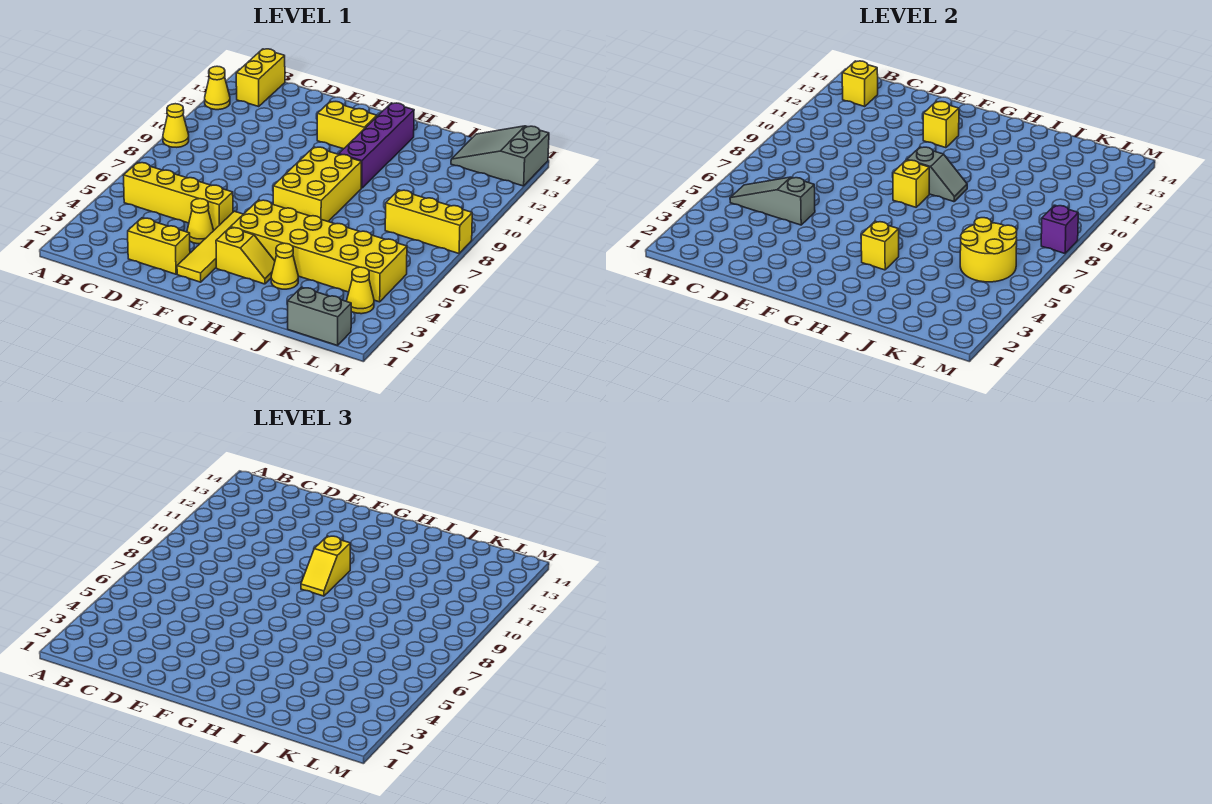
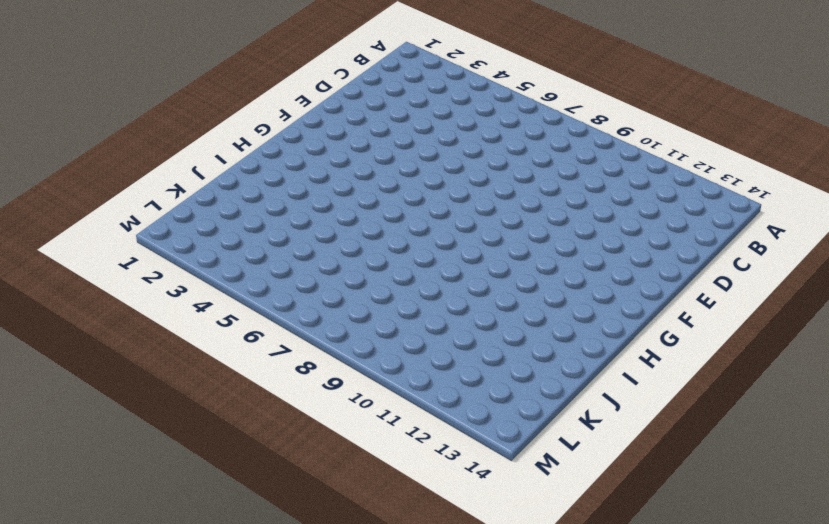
none -> yellow cone A9 level 1
none -> yellow cone A12 level 1
none -> yellow brick B5:E5 level 1

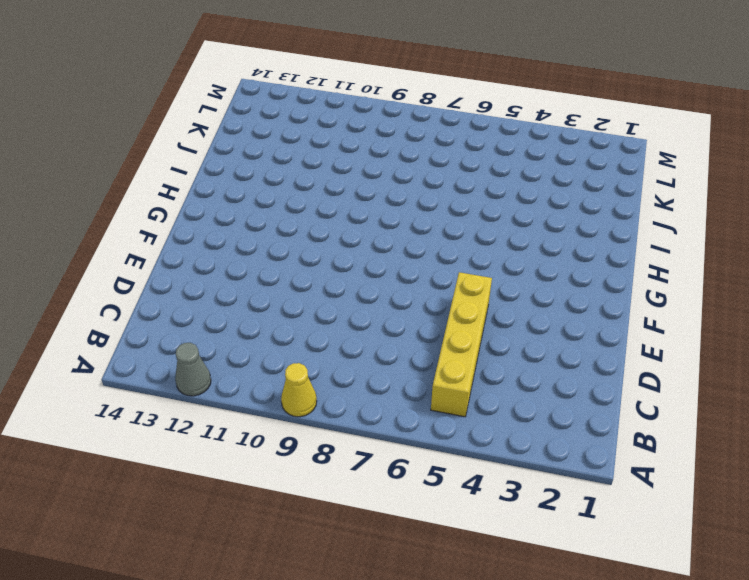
grey cone A12 level 1 -> yellow cone A12 level 1
none -> yellow brick B13:B14 level 1
none -> yellow brick D2:E2 level 1
none -> yellow cone E4 level 1

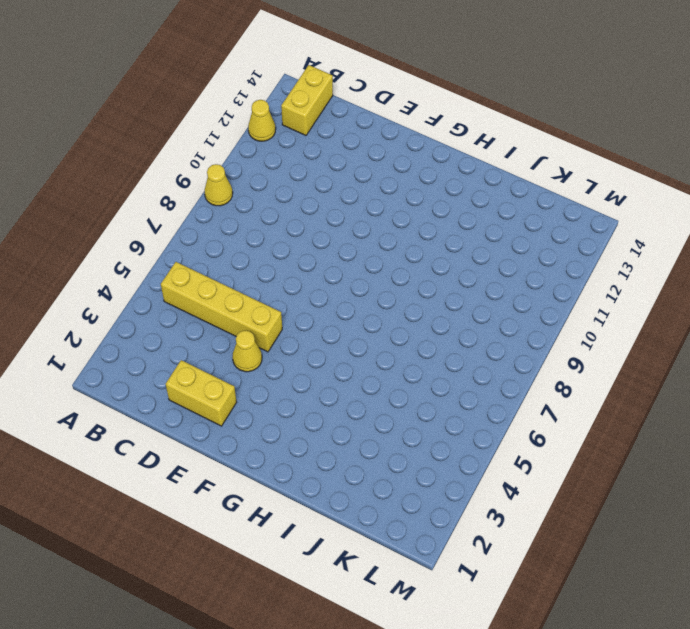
none -> yellow tile F2:F5 level 1
none -> yellow brick F12:G12 level 1
none -> yellow slope G3:H3 level 1 top G

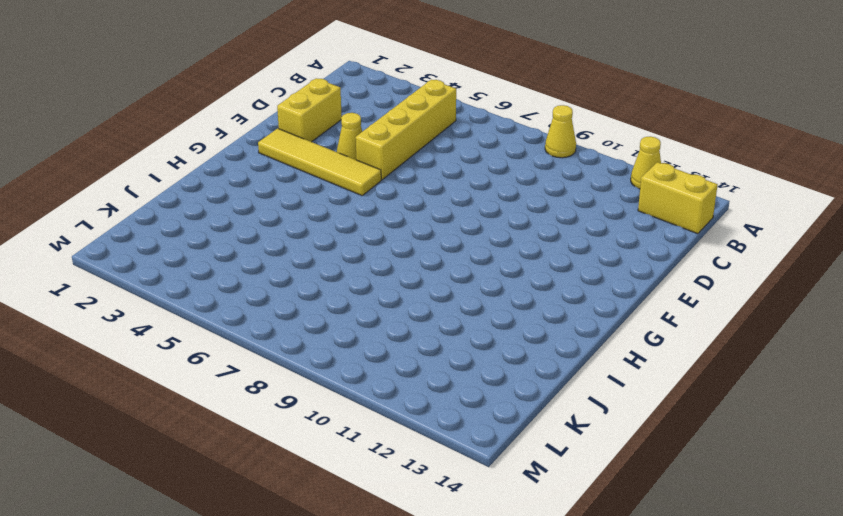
none -> yellow brick F12:G12 level 1
none -> yellow slope G3:H3 level 1 top G
none -> yellow brick G4:L5 level 1

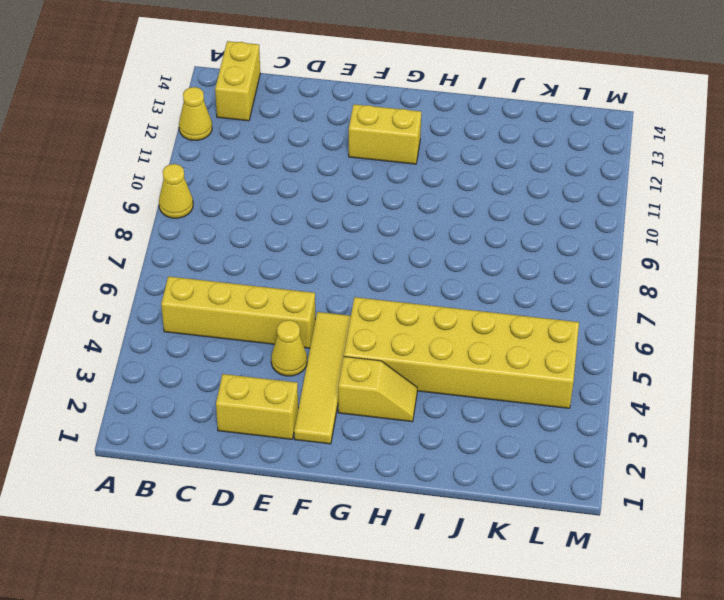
none -> yellow brick G7:H9 level 1
none -> purple brick H10:H13 level 1
none -> yellow cone I3 level 1

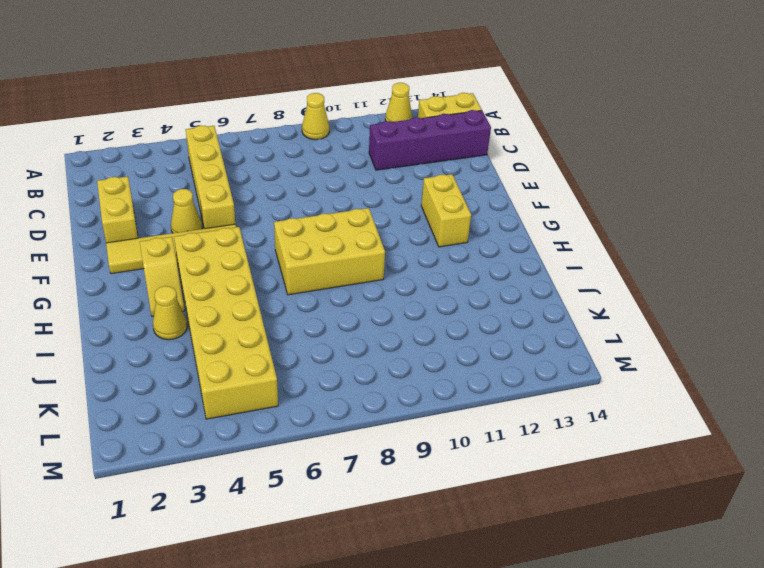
purple brick C11:C14 level 1 -> purple brick H10:H13 level 1
none -> grey brick K1:L1 level 1
none -> yellow brick K8:M8 level 1
none -> grey slope K13:M14 level 1 top M

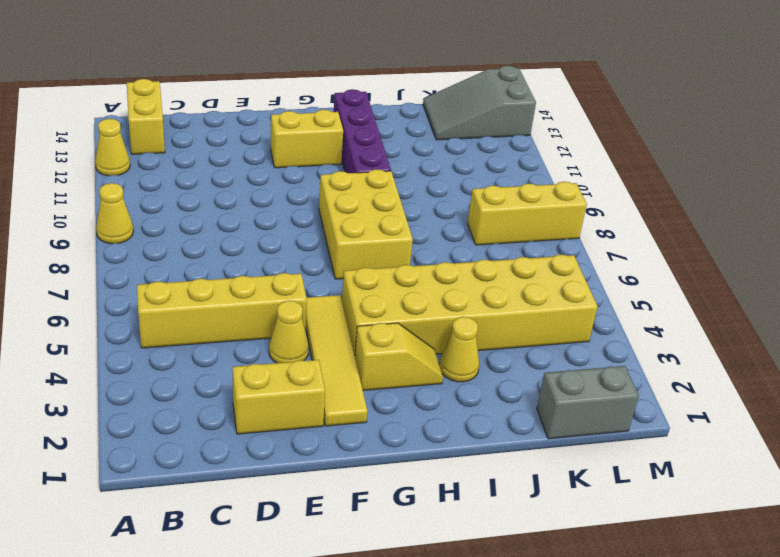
none -> yellow cone L3 level 1
none -> grey slope B5:D5 level 2 top D
none -> yellow brick B13 level 2

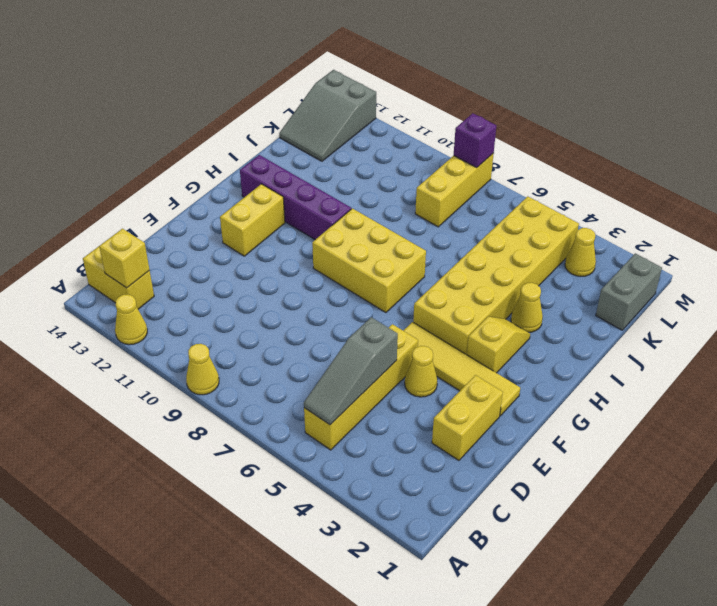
none -> yellow brick F12 level 2
none -> yellow brick G8 level 2
none -> grey slope G9:H9 level 2 top G

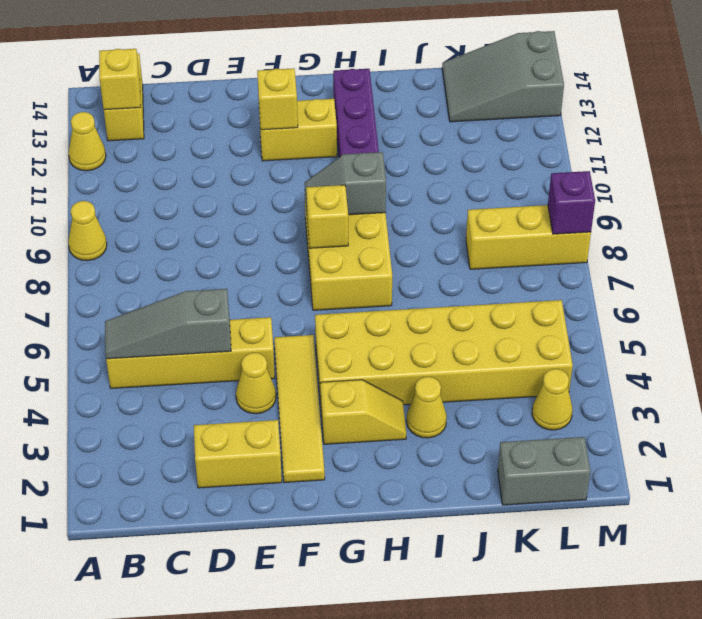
grey slope G9:H9 level 2 top H -> grey slope G9:H9 level 2 top G
none -> yellow brick H4 level 2
none -> yellow round brick K5:L6 level 2
none -> yellow slope G9:G10 level 3 top 10

